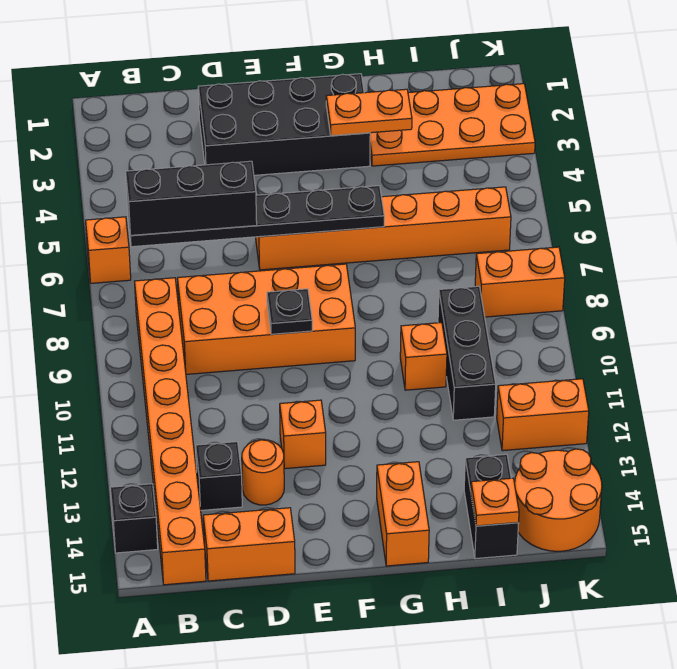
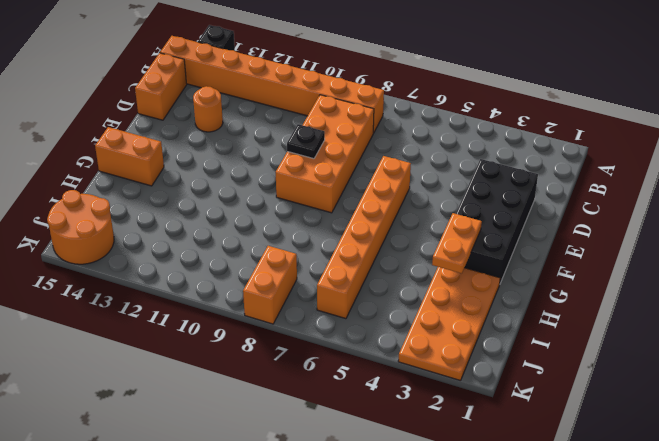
none -> orange brick A6 level 1
none -> black brick C13 level 1
none -> orange brick E12 level 1

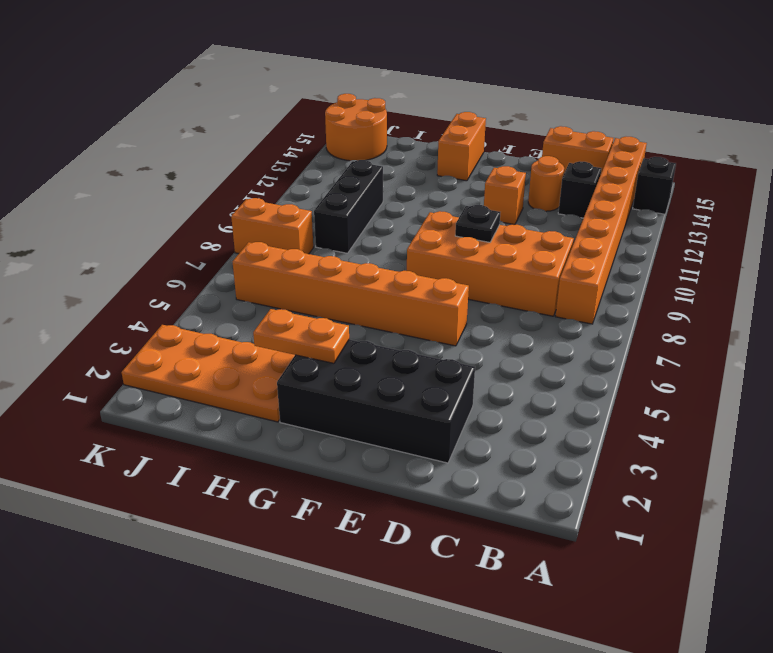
none -> orange brick A6 level 1
none -> orange brick H10 level 1
none -> black brick I14:I15 level 1

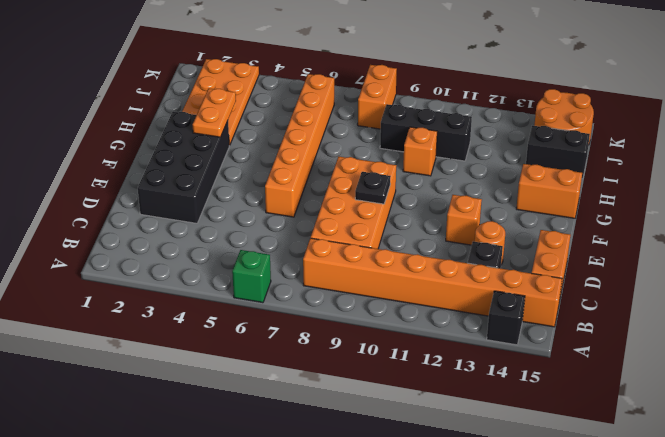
green brick A6 level 1 -> orange brick A6 level 1
none -> orange brick J12:K12 level 1
none -> black plate B6:G6 level 2
none -> orange plate I15 level 2

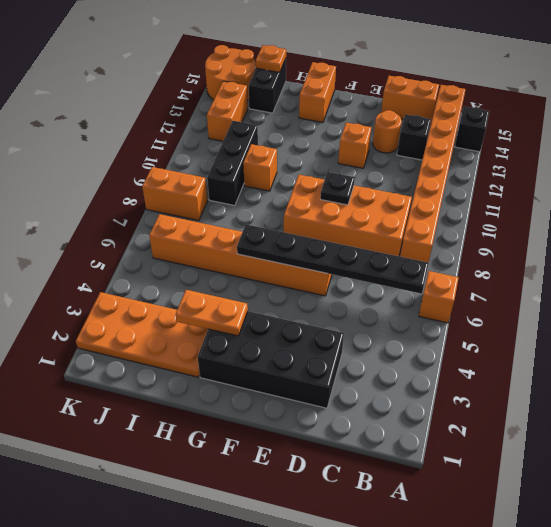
orange brick J12:J13 level 1 -> orange brick J12:K12 level 1
none -> black brick B6:D6 level 3

